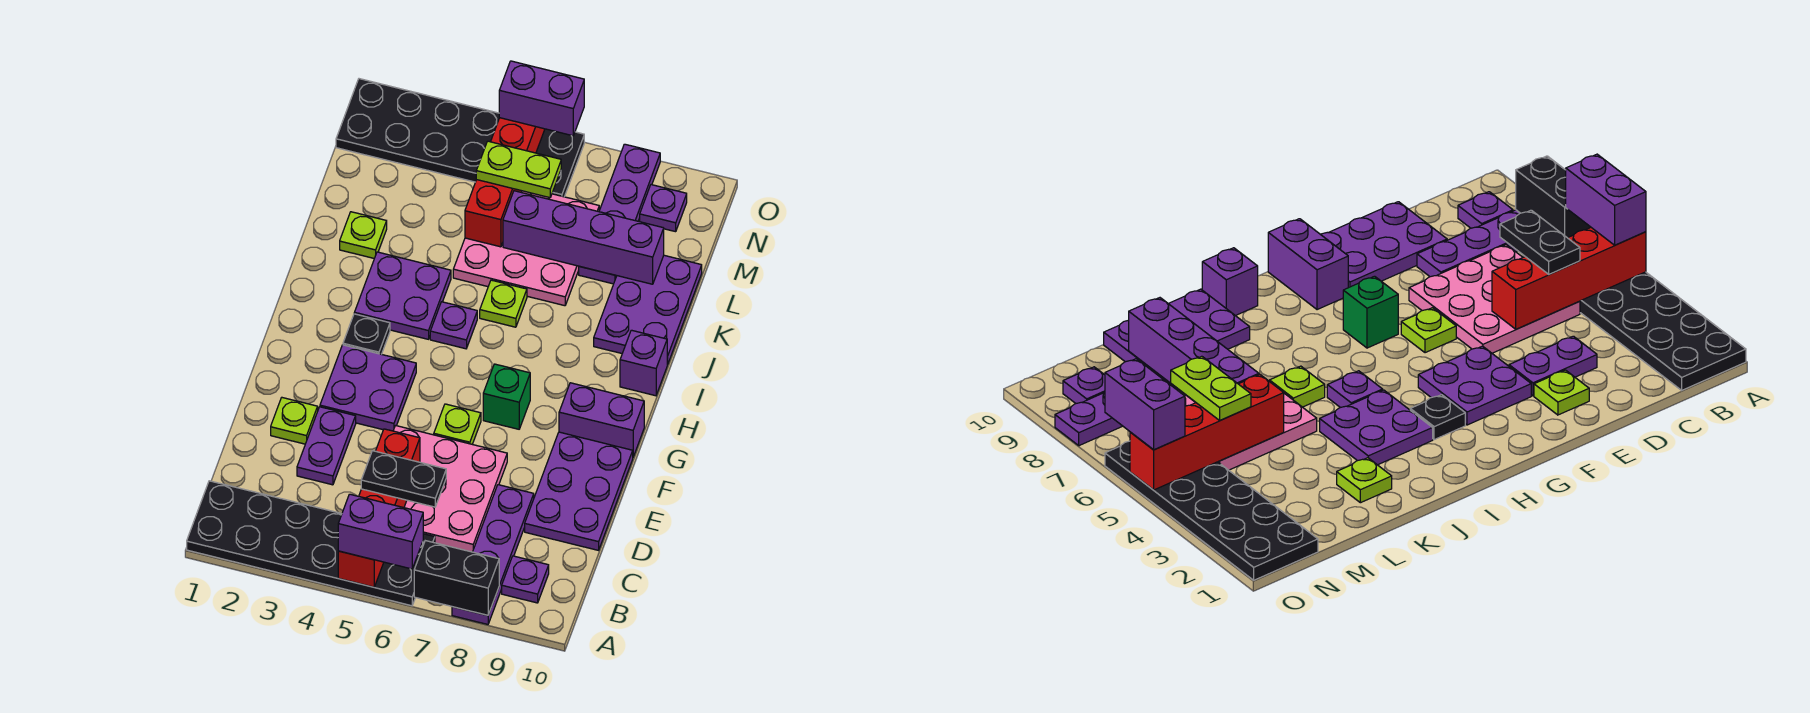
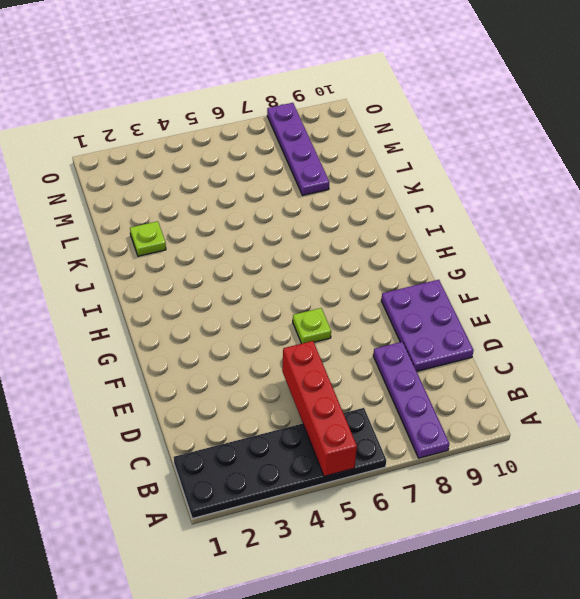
none -> purple plate B9 level 1
none -> pink plate C5:E7 level 1
none -> purple plate D3:E3 level 1
none -> lime plate E2 level 1

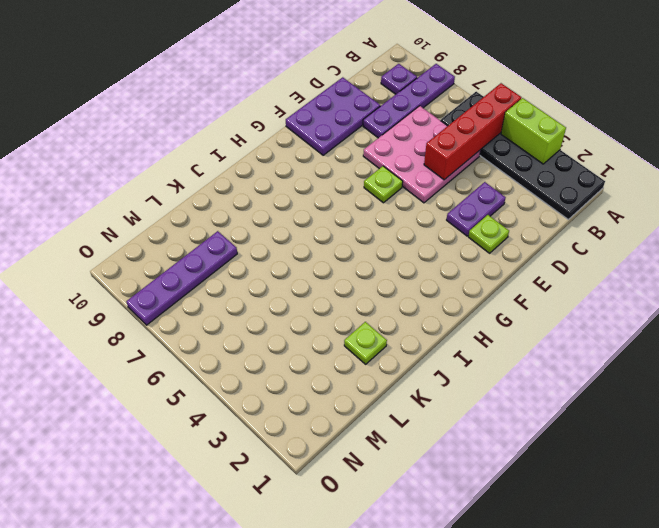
lime brick A3:A4 level 2 -> none
none -> purple plate F3:G4 level 1
none -> green brick G7 level 1
none -> purple brick G9:G10 level 1
none -> black plate H3 level 1

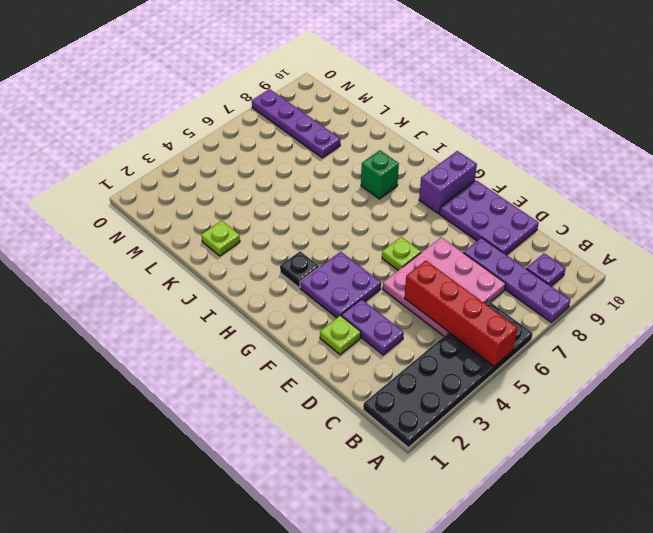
green brick I8 level 1 -> green brick G7 level 1
none -> purple plate I3:J4 level 1
none -> purple plate I5 level 1
none -> purple brick I10 level 1
none -> lime plate J6 level 1

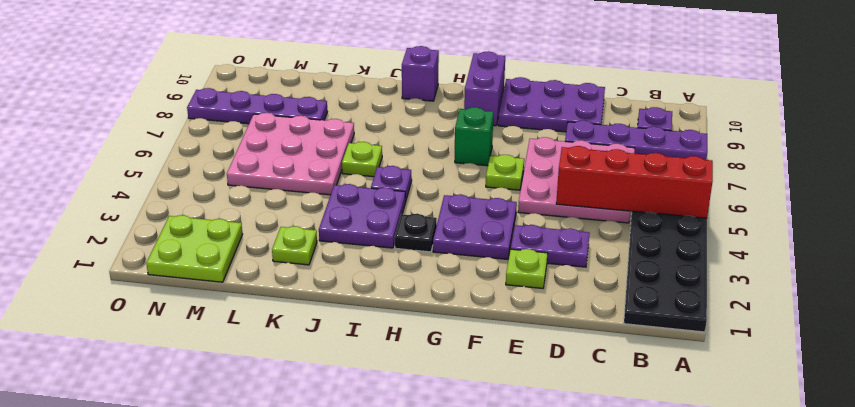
lime plate M1:N2 level 1 -> black plate N1:O6 level 1
none -> purple plate J9:L10 level 1
none -> purple plate N9 level 1
none -> black brick A7:A8 level 2
none -> red brick L5:O5 level 2

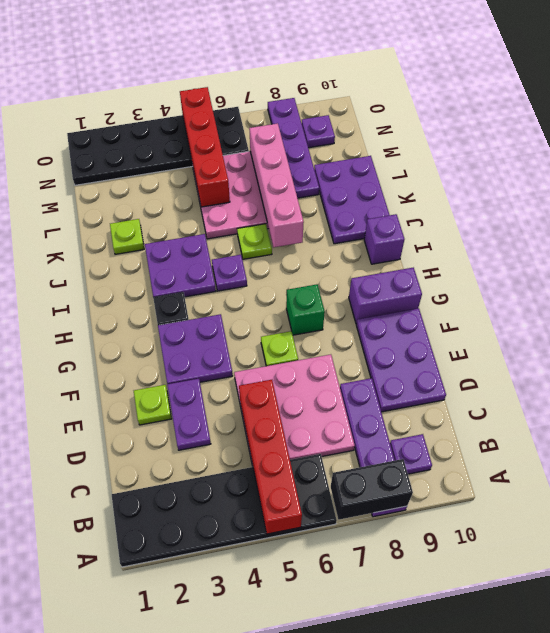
pink brick J7:M7 level 2 -> purple brick L6:L9 level 2
none -> purple brick A5:A6 level 3
none -> black plate C5:C6 level 3
none -> lime plate M5:M6 level 3
none -> purple brick O5:O6 level 3

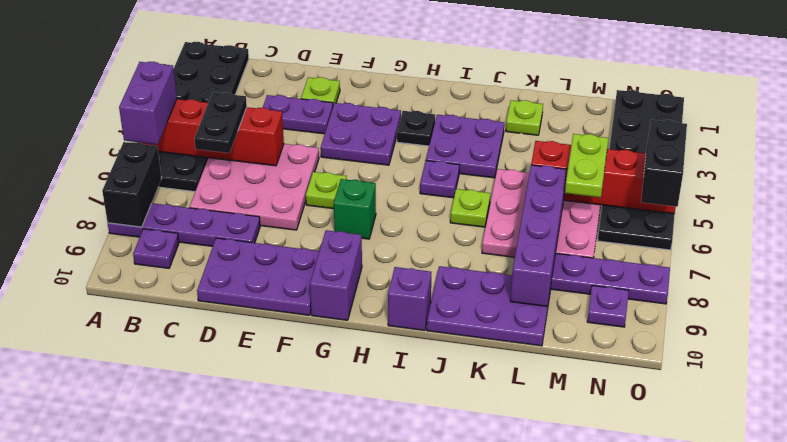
black brick O5:O6 level 3 -> purple brick O5:O6 level 3

